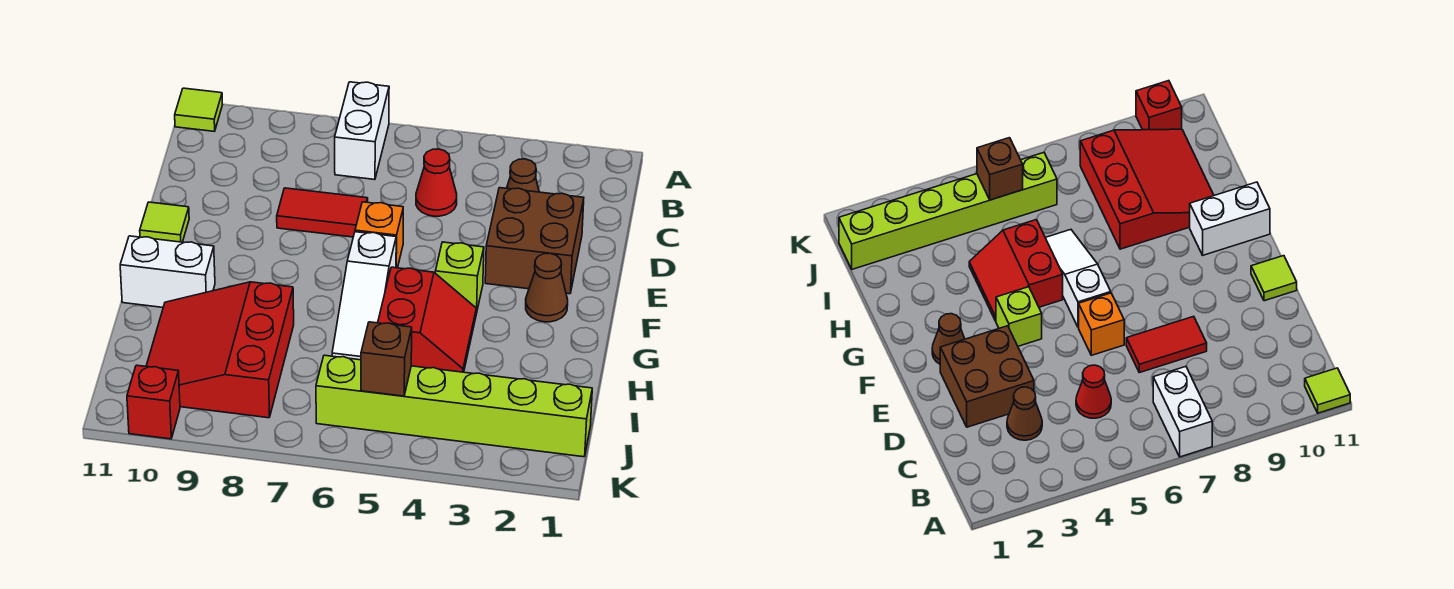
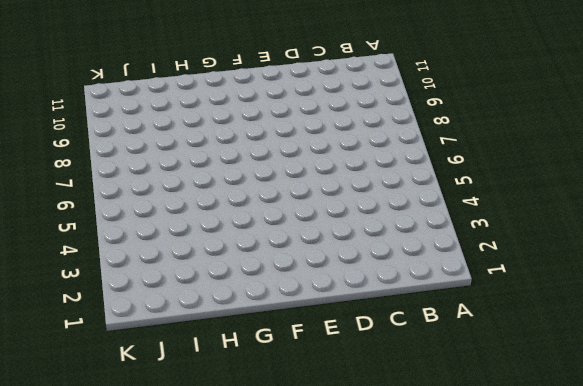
none -> white brick A7:B7 level 1
none -> lime tile A11 level 1
none -> brown cone C3 level 1

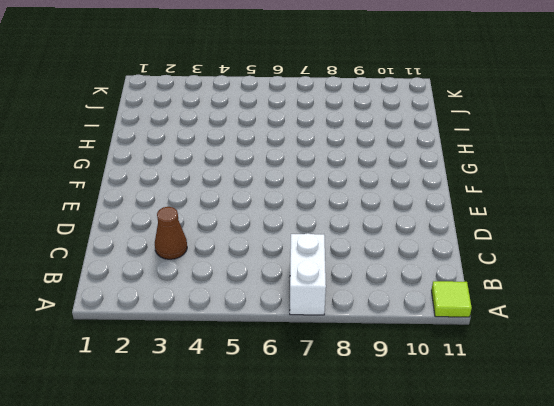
none -> red cone C5 level 1
none -> brown brick D2:E3 level 1
none -> red tile D7:D8 level 1

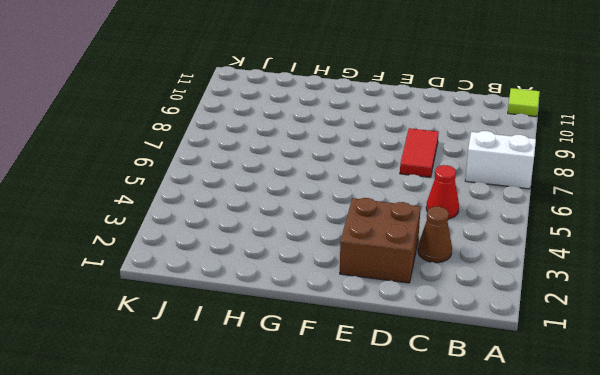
none -> orange brick E6 level 1
none -> lime tile E11 level 1
none -> brown cone F2 level 1

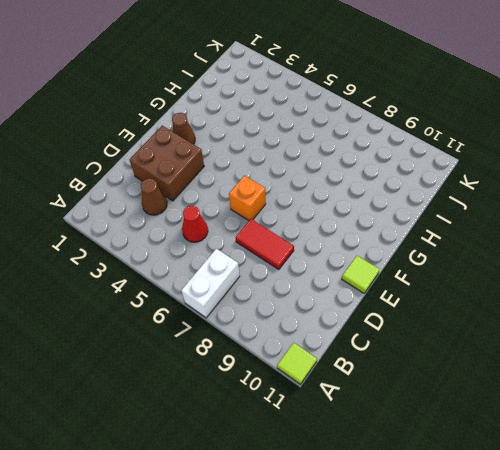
none -> lime brick F4 level 1
none -> white slope F6:H6 level 1 top F
none -> red slope G4:H5 level 1 top 5

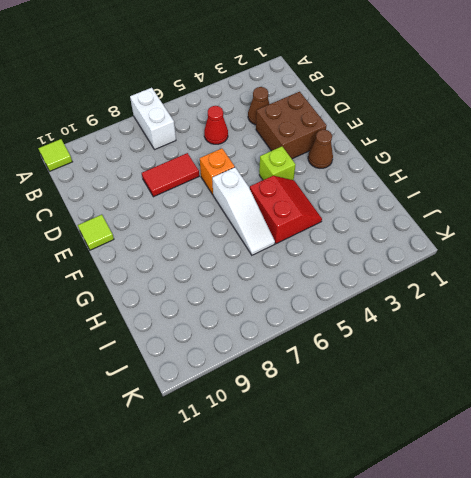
none -> white brick G10:G11 level 1
none -> red slope H8:J10 level 1 top 8
none -> lime brick J1:J6 level 1

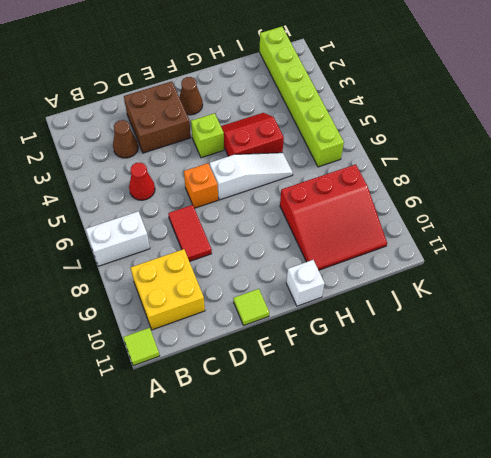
yellow brick B9:C10 level 1 -> none
white brick G11 level 1 -> white brick G10:G11 level 1
none -> red brick K10 level 1
none -> brown brick J5 level 2

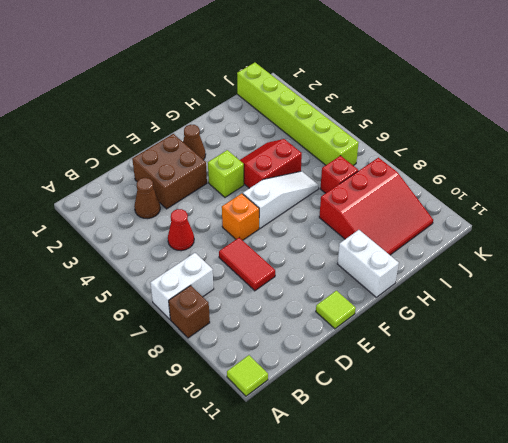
brown brick A8 level 1 -> brown brick J5 level 2
red brick I7 level 1 -> red brick K10 level 1

